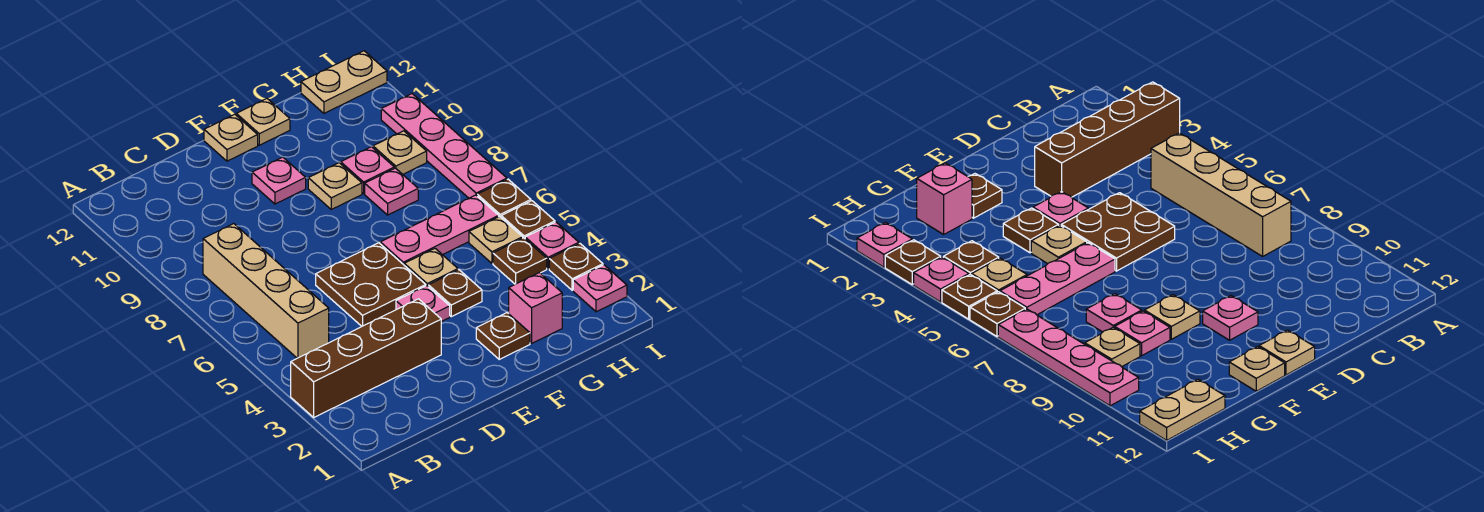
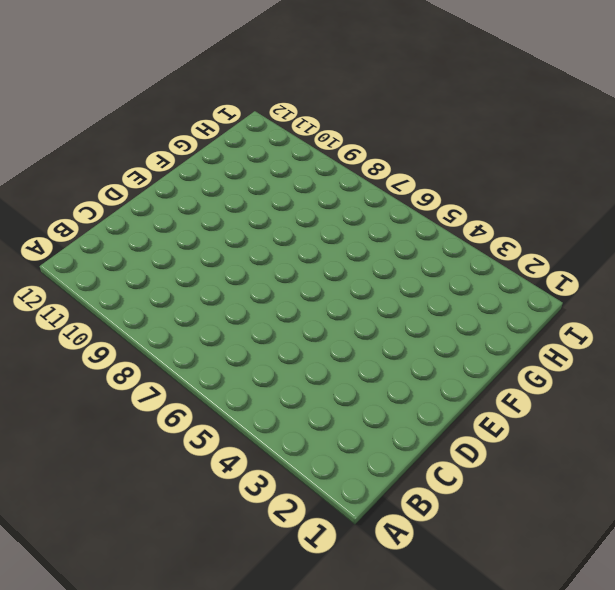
none -> brown brick A3:D3 level 1
none -> tan brick B5:B8 level 1
none -> brown plate D5:E6 level 1

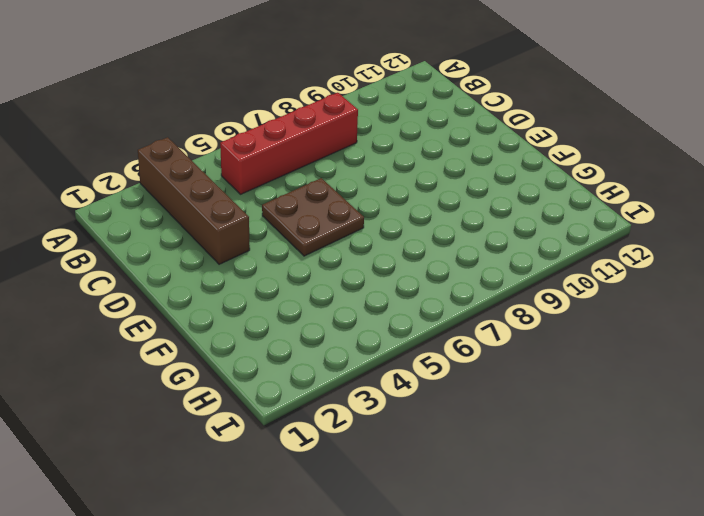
red brick B5:B8 level 1 -> tan brick B5:B8 level 1
none -> pink plate E4 level 1
none -> pink plate E10 level 1
none -> tan plate E12 level 1

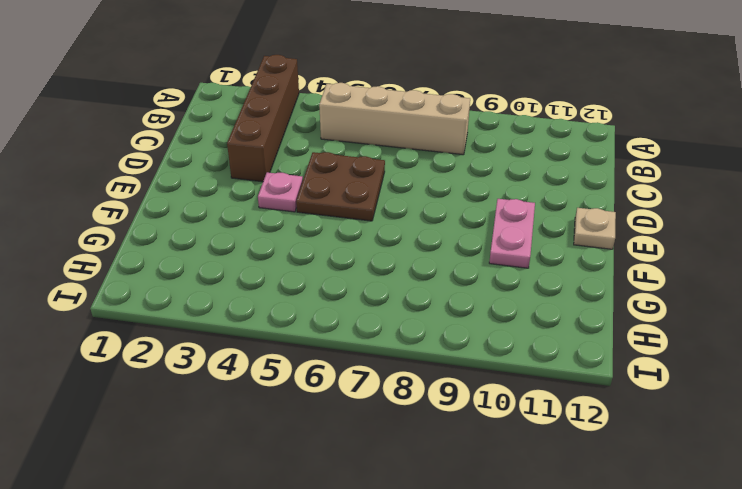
pink plate E10:F10 level 1 -> pink plate E10 level 1
none -> brown plate F2 level 1
none -> brown plate F4 level 1
none -> tan plate F5 level 1

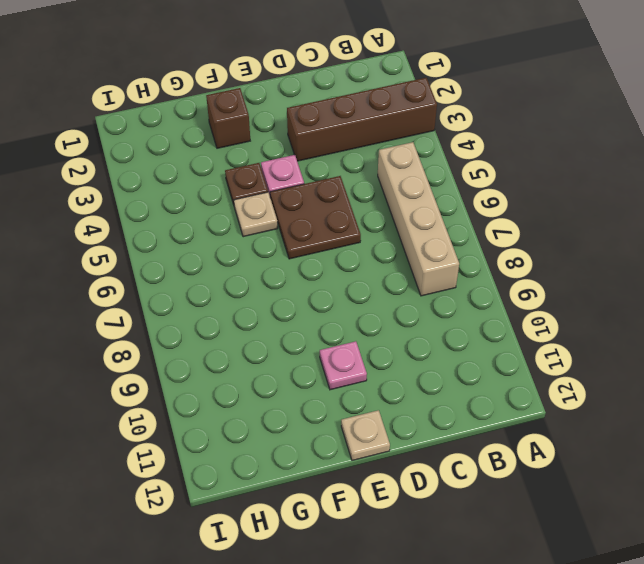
brown brick F2 level 1 -> brown plate F2 level 1
none -> pink plate F6:H6 level 1
none -> tan plate F9 level 1
none -> tan plate F12 level 1

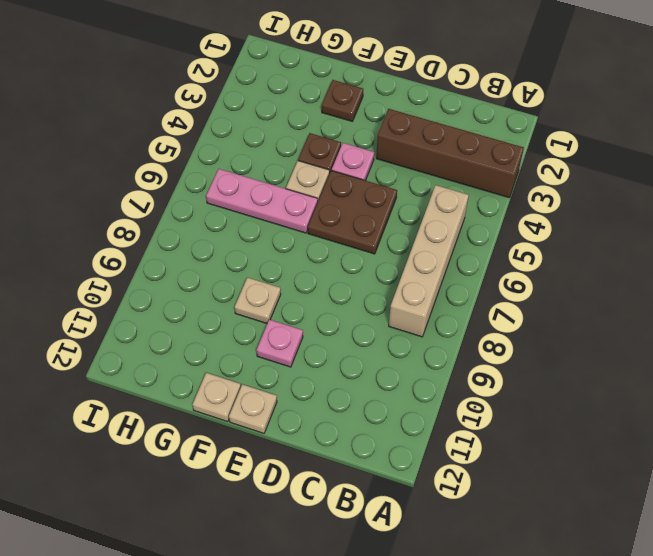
none -> pink brick G2 level 1
none -> pink plate G8 level 1
none -> pink plate G9 level 1

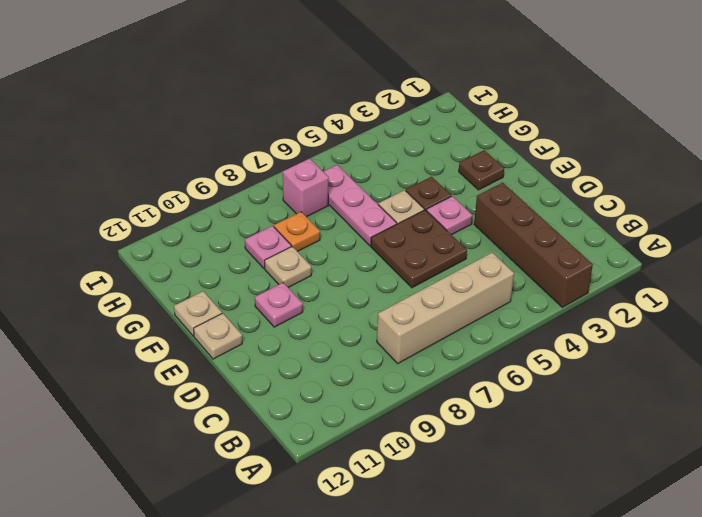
orange plate G8 level 1 -> pink plate G8 level 1
pink brick H7 level 1 -> pink brick G2 level 1
none -> brown plate H4 level 1
none -> tan plate H5 level 1
none -> tan plate H9 level 1

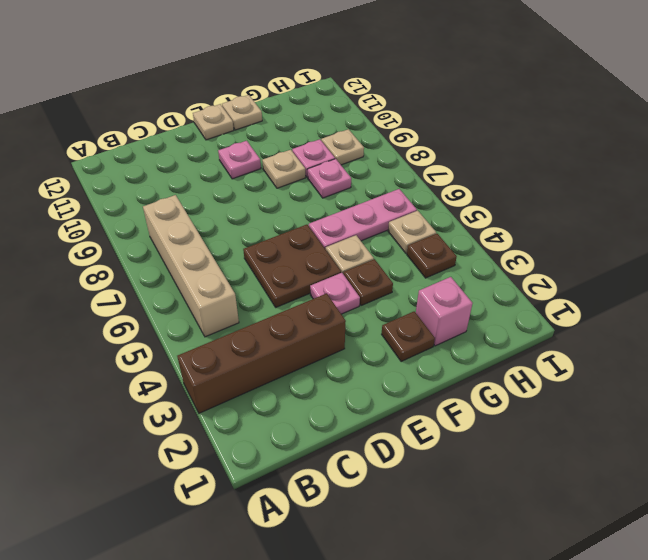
none -> tan plate H12:I12 level 1
none -> pink plate I2 level 1
none -> brown plate I3 level 1

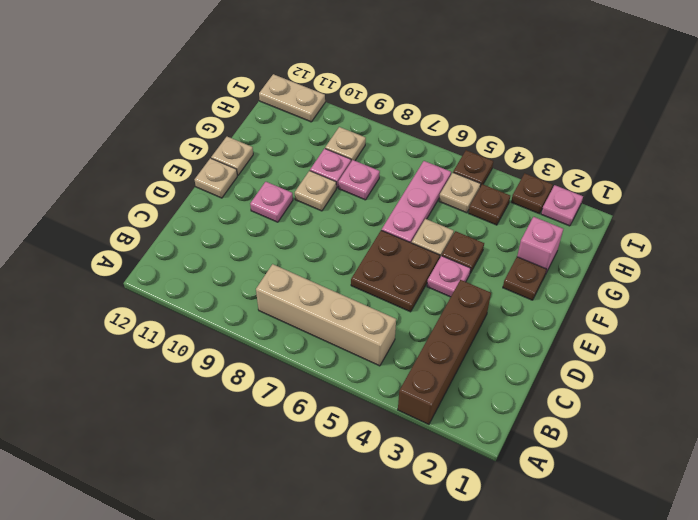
tan plate I11:I12 level 1 -> tan plate H12:I12 level 1
none -> pink plate I4 level 1
none -> brown plate I6 level 1
none -> pink plate I7:I10 level 1

